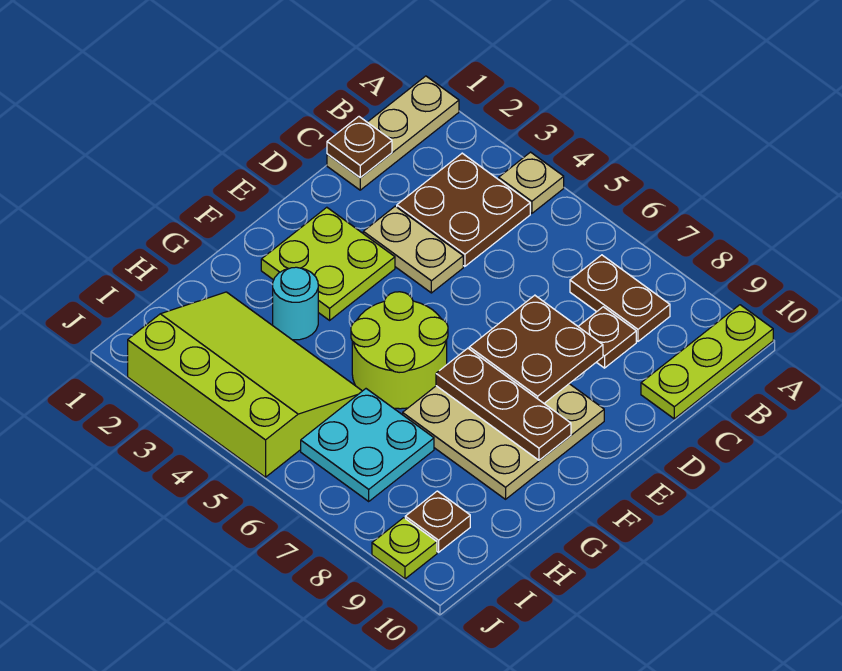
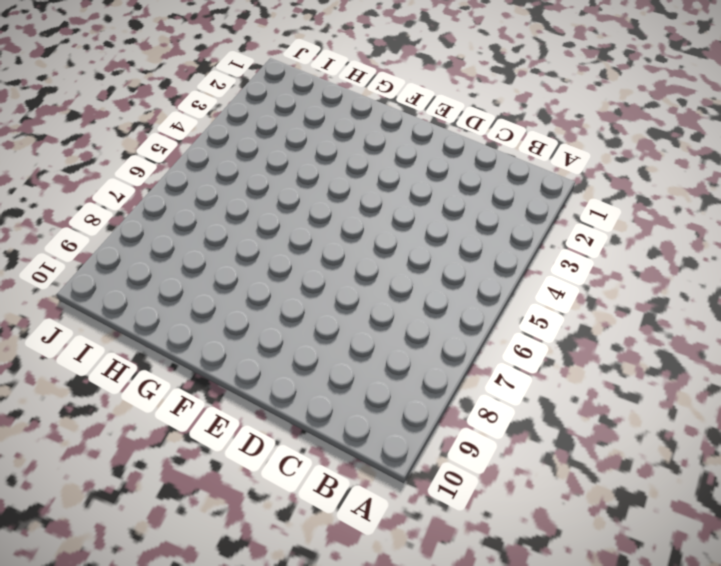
none -> tan plate A1:C1 level 1
none -> tan plate A4 level 1
none -> lime plate A10:C10 level 1

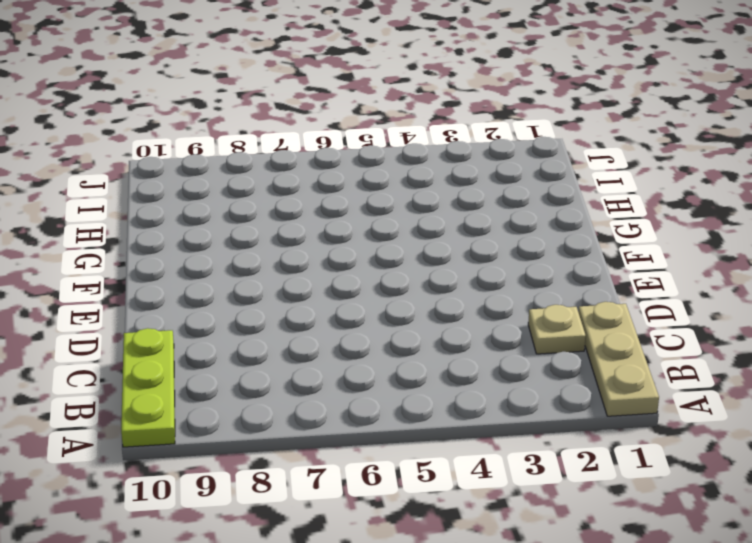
tan plate C2 level 1 -> tan plate A4 level 1
none -> brown plate B3:C4 level 1
none -> brown plate B7:B8 level 1
none -> brown plate C8 level 1

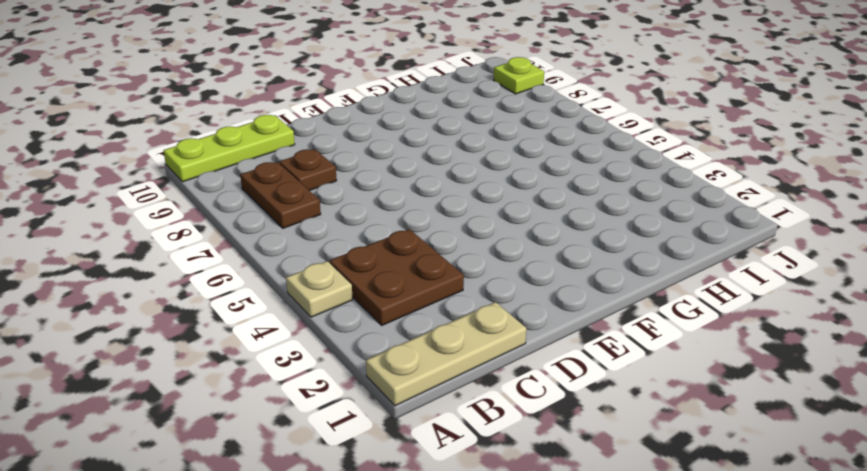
none -> tan plate D3:D4 level 1
none -> lime plate E2:F3 level 1
none -> tan plate E7:G9 level 1

